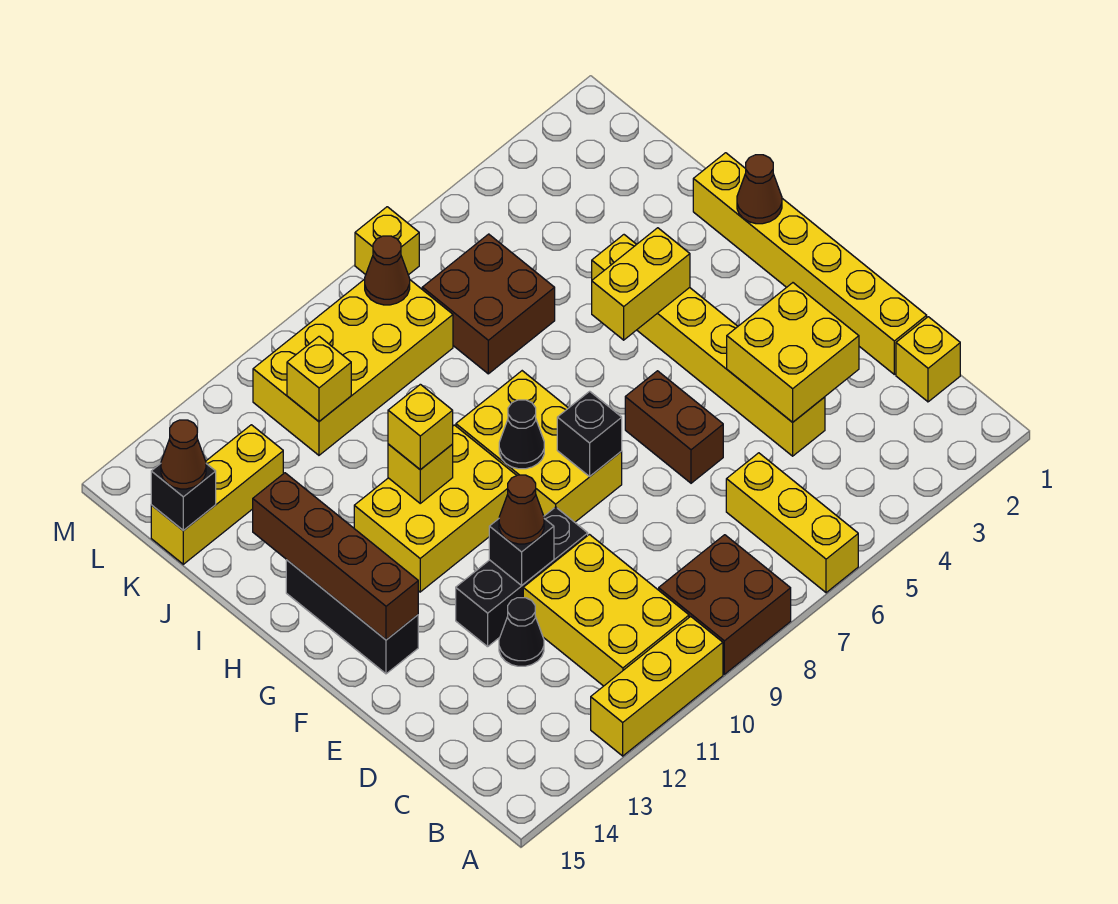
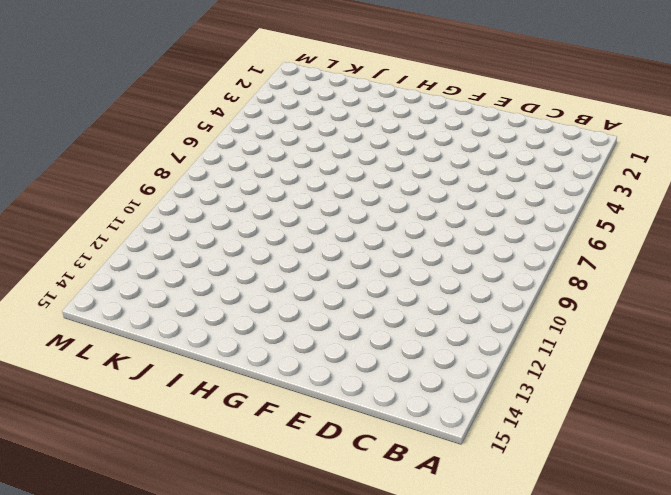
none -> yellow brick A6:C6 level 1
none -> brown brick A8:B9 level 1
none -> yellow brick A10:A12 level 1
none -> yellow brick B10:D11 level 1

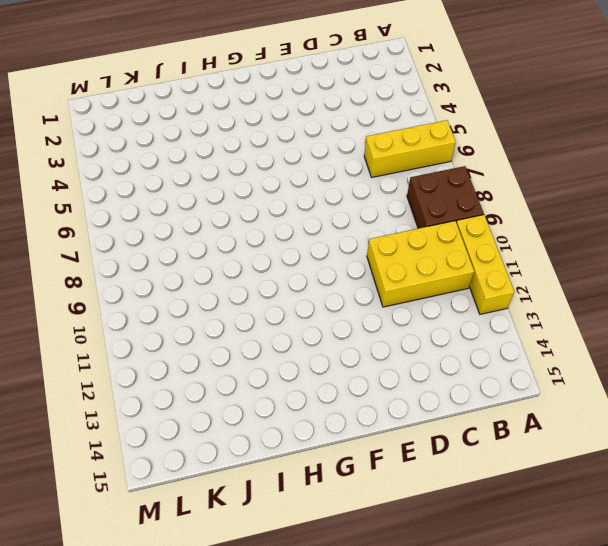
none -> yellow brick C1 level 1
none -> yellow brick D1:I1 level 1
none -> yellow brick D4:I4 level 1
none -> black cone D12 level 1

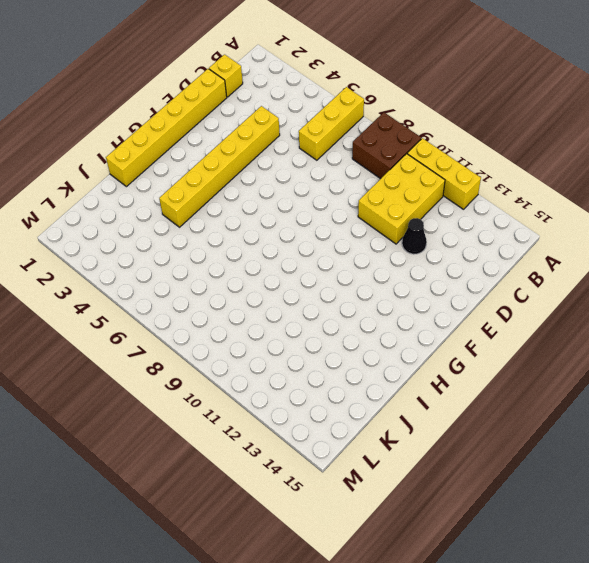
none -> brown brick E6:F6 level 1
none -> black brick E10:E12 level 1
none -> yellow brick F8:H9 level 1
none -> black brick F14:H14 level 1

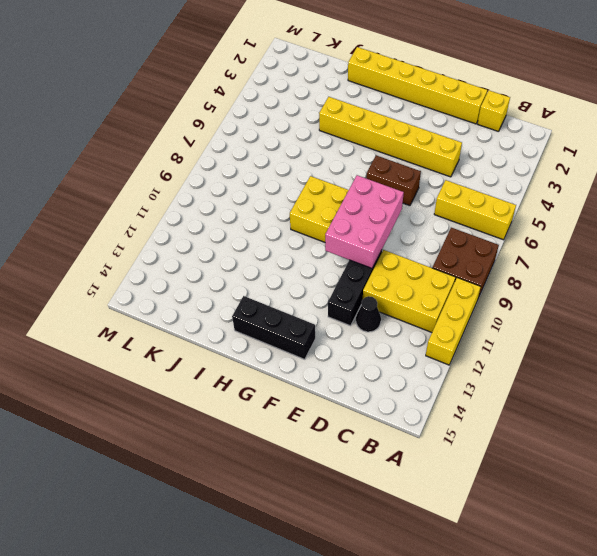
pink brick E8:F10 level 2 -> black brick F8 level 2
none -> yellow brick G10:H12 level 1
none -> brown brick J6:K7 level 1
none -> yellow brick K8:L11 level 1
none -> yellow brick K13:K15 level 1

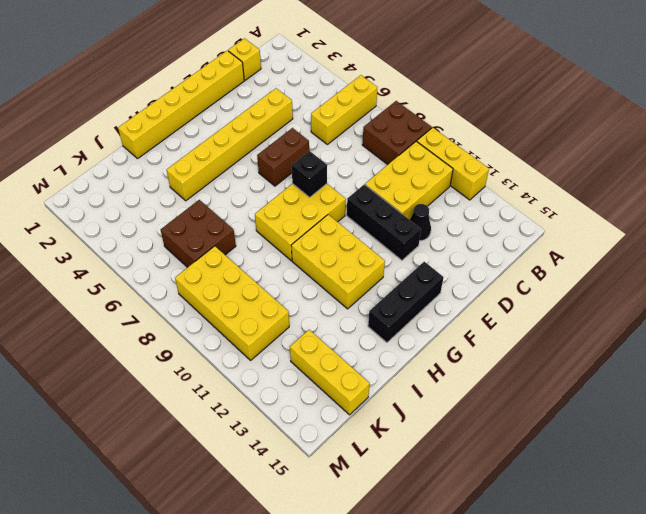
none -> yellow brick M7 level 1
none -> yellow brick D3:E4 level 2
none -> black brick E11 level 2
none -> brown brick F14:I14 level 2

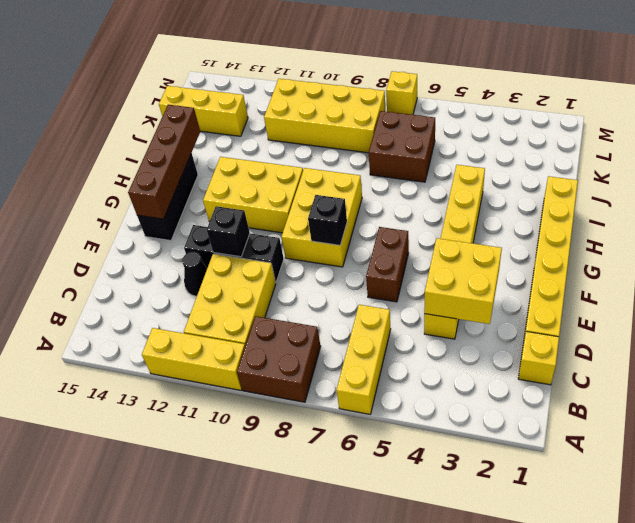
none -> black cone G9 level 2
none -> brown cone H1 level 2
none -> yellow brick H4:H5 level 2
none -> yellow brick H11 level 2

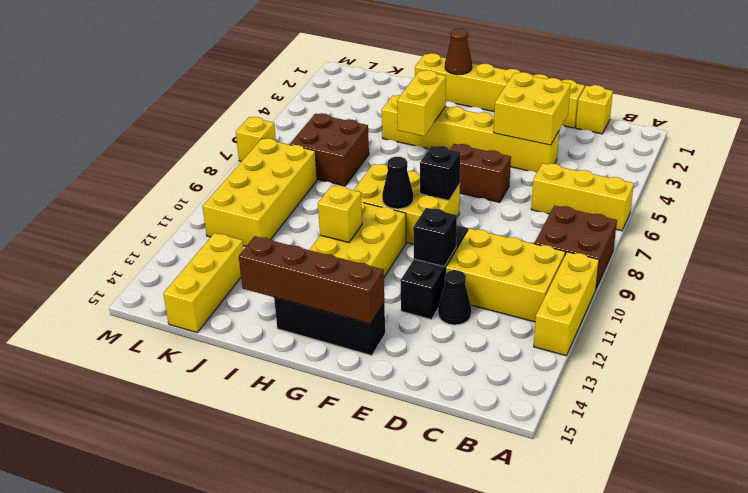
none -> yellow brick K11 level 2
none -> black brick K15 level 2
none -> brown cone L8 level 2
none -> brown cone E11 level 3

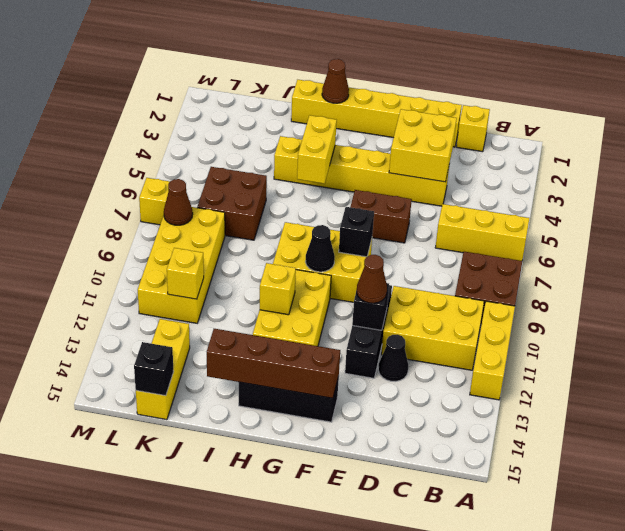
none -> yellow brick H11 level 3
none -> brown cone K15 level 3

